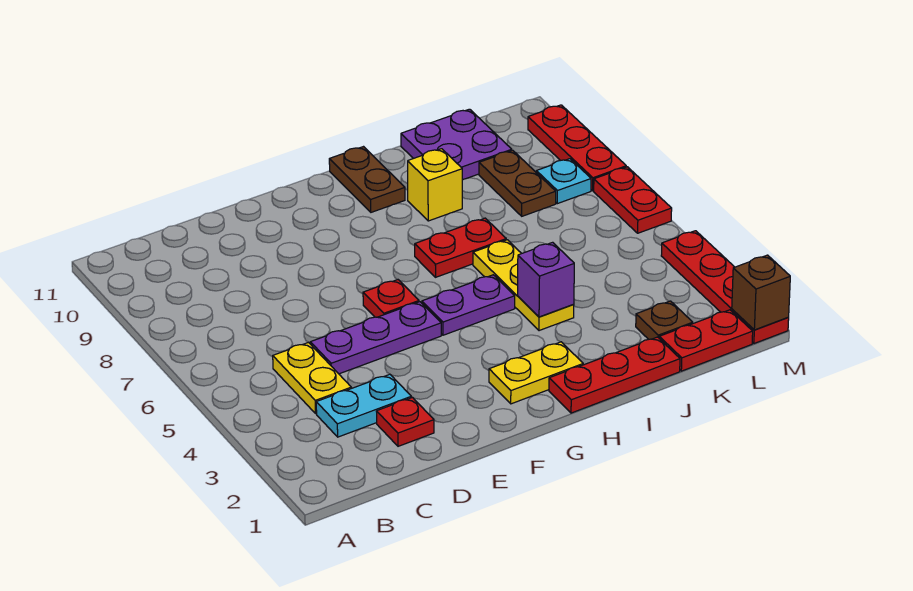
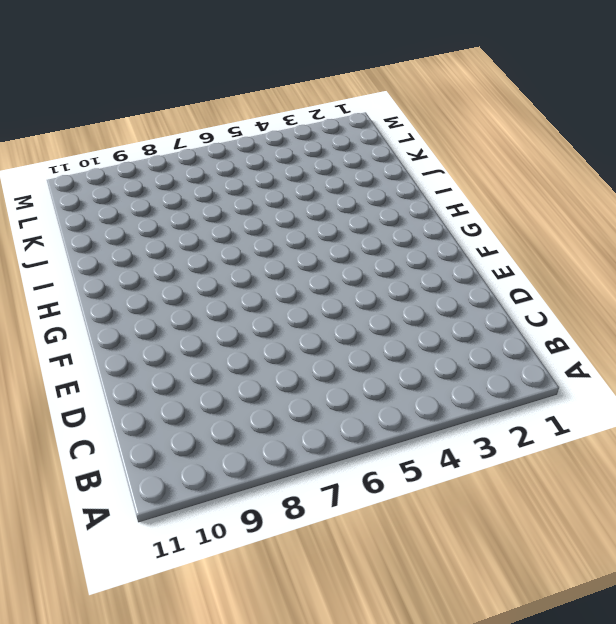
none -> cyan plate C3:D3 level 1
none -> yellow plate C4:C5 level 1
none -> red plate D2 level 1

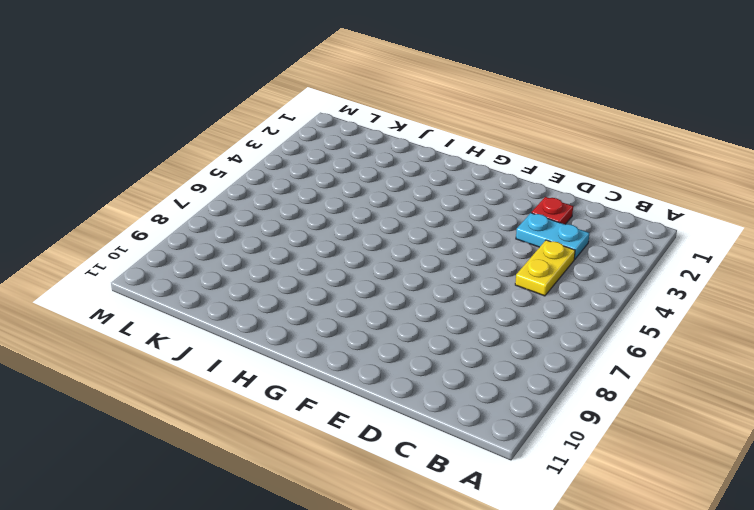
none -> purple plate D5:F5 level 1
none -> red plate F6 level 1
none -> yellow plate G2:H2 level 1

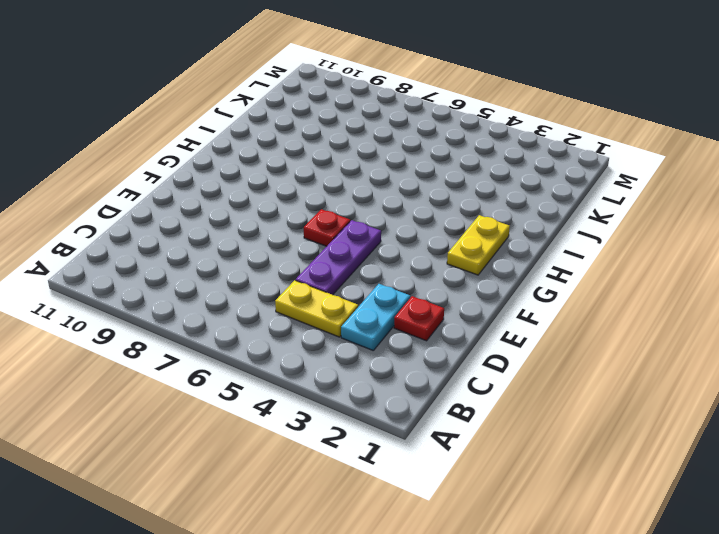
none -> purple plate G5:H5 level 1
none -> red plate H1:J1 level 1
none -> red plate H7:I7 level 1

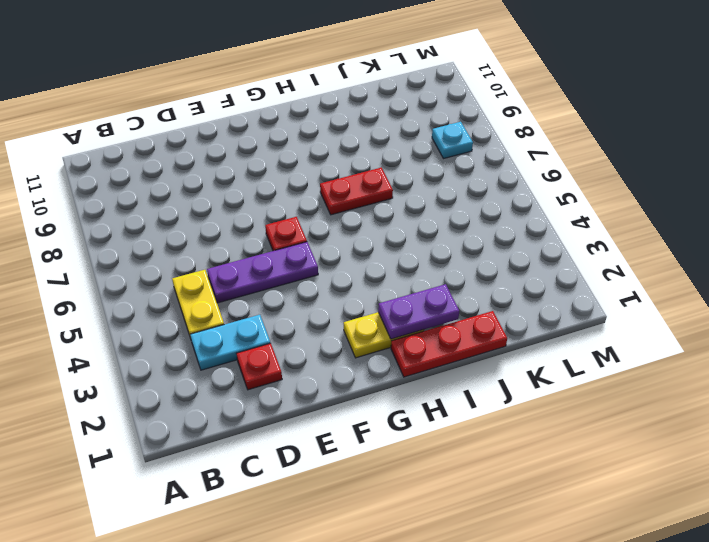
purple plate H2:I2 level 2 -> purple plate G5:H5 level 1
none -> brown plate H10:H11 level 1
none -> yellow plate I4:I6 level 1
none -> yellow brick I9 level 1

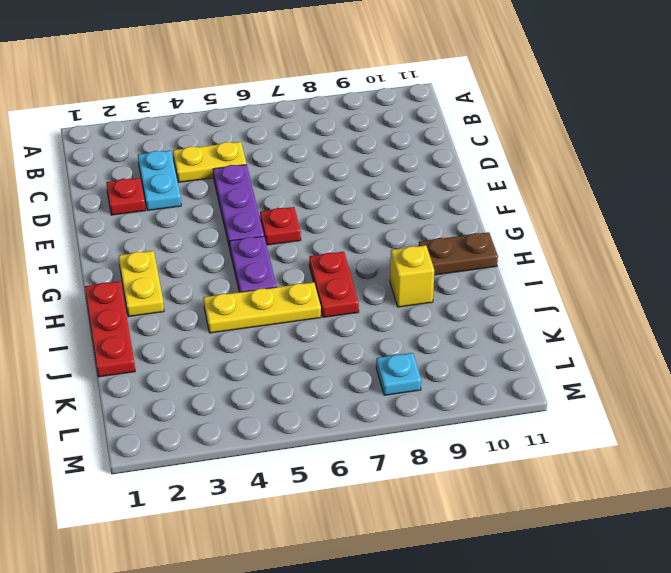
none -> purple plate J10:K11 level 1
none -> red plate K1:L1 level 1
none -> brown plate K2 level 1

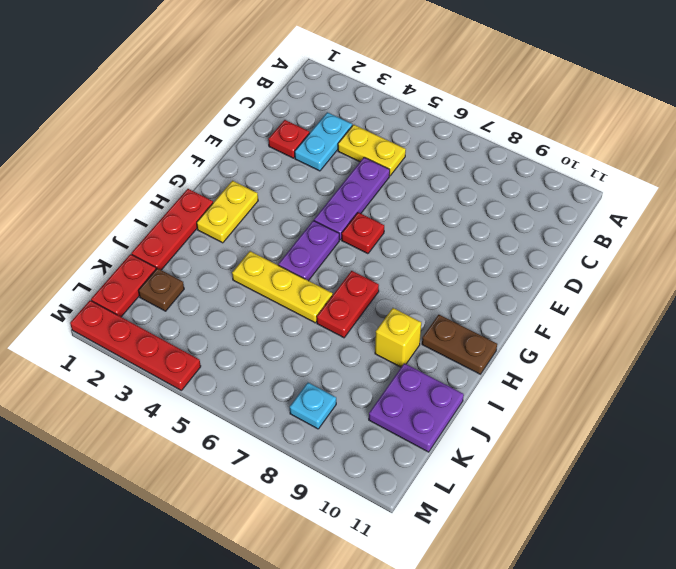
none -> brown plate K8:K9 level 1
none -> red plate M6:M7 level 1
none -> red plate M8:M10 level 1

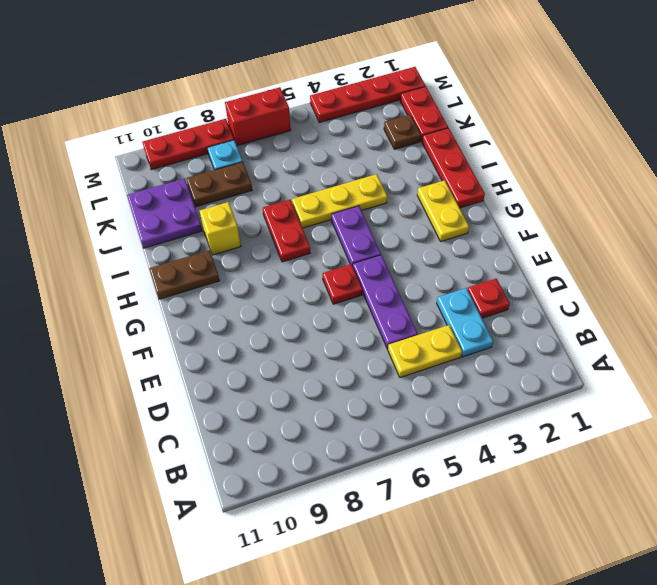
red brick M6:M7 level 1 -> red plate M6:M7 level 1
none -> purple brick I4 level 2
none -> brown brick M1 level 2

